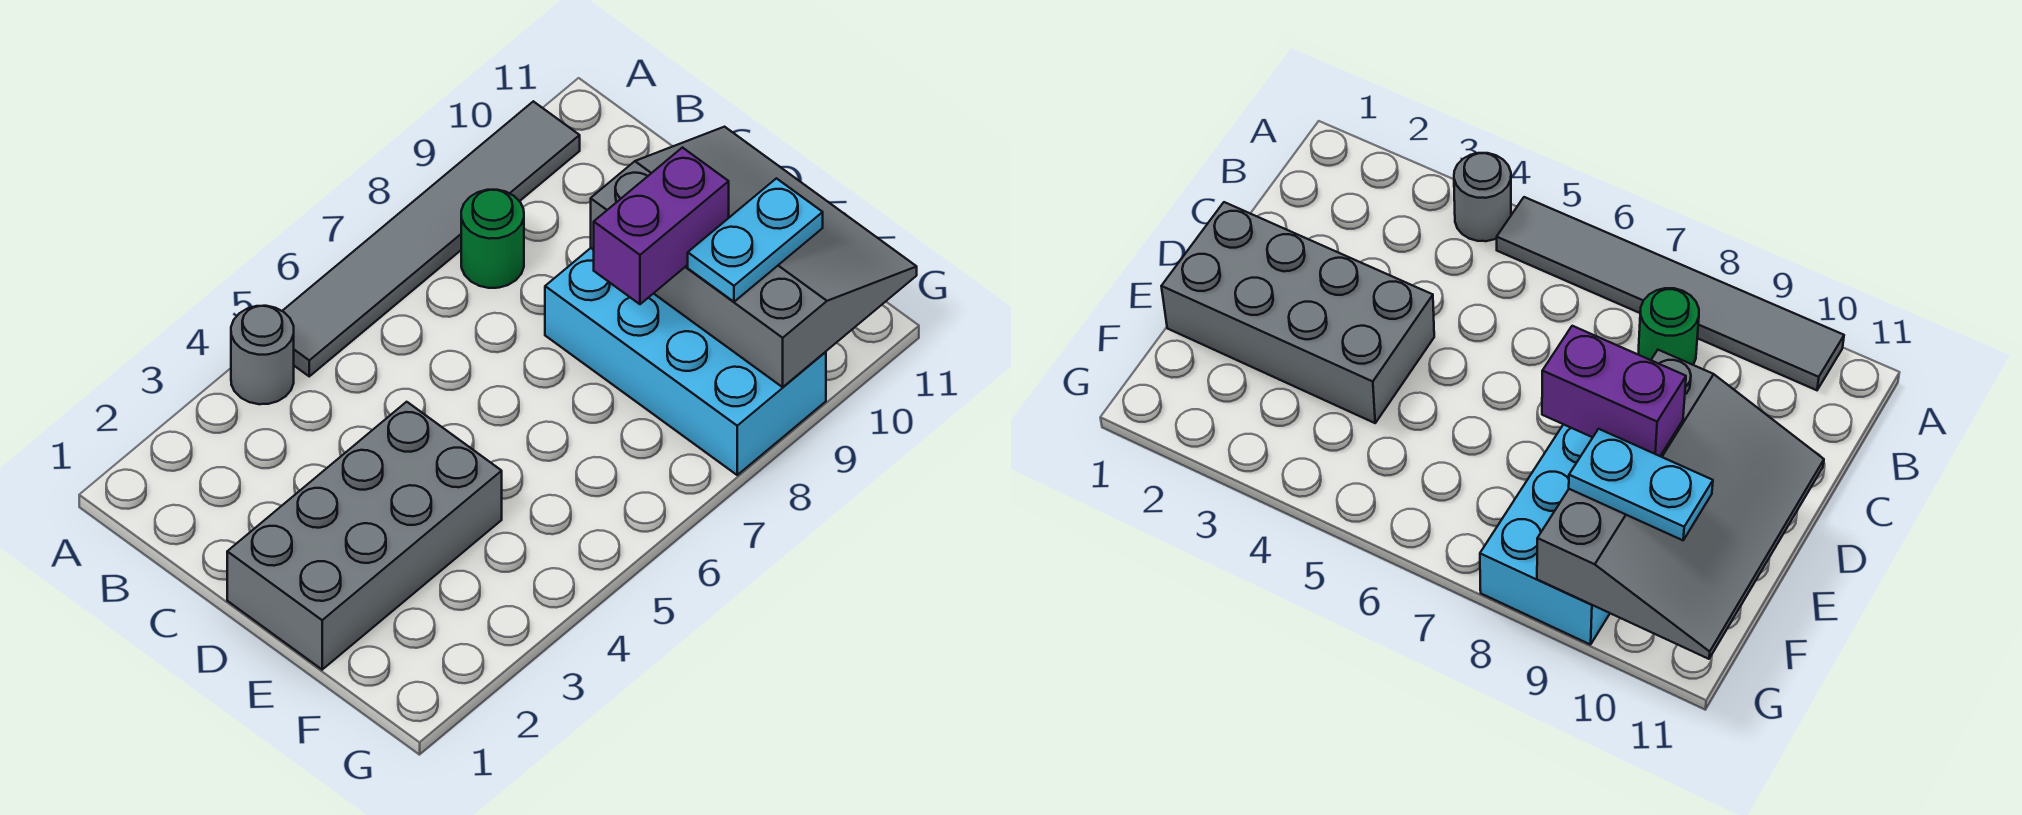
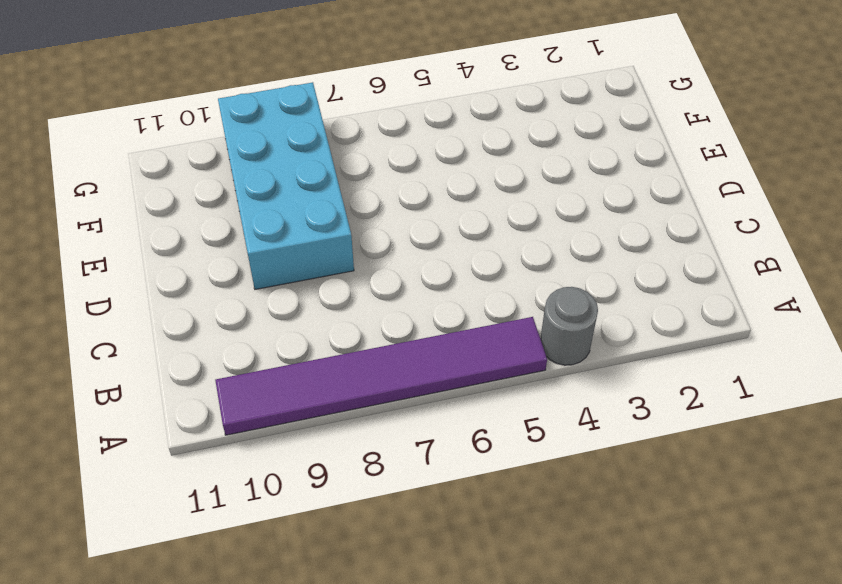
purple tile A5:A10 level 1 -> grey tile A5:A10 level 1
none -> green round brick B8 level 1
none -> grey brick D1:E4 level 1

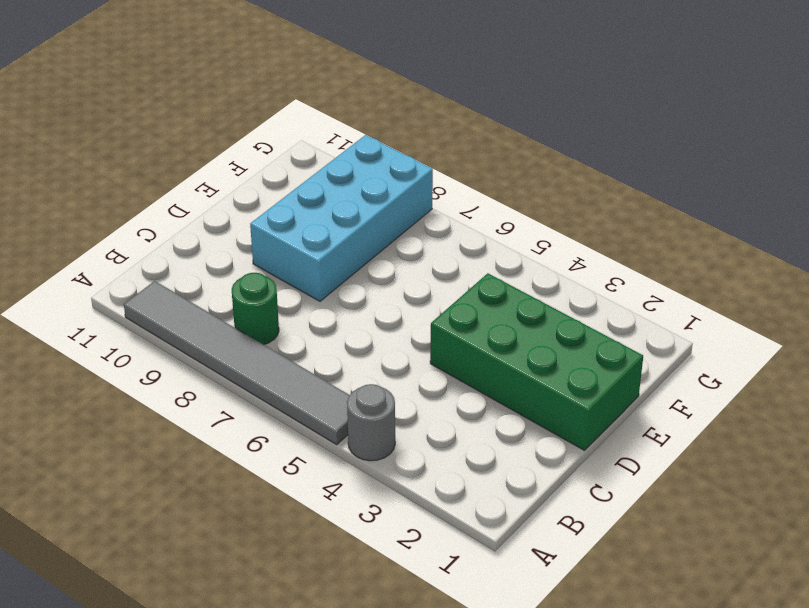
green brick D1:E4 level 1 -> grey brick D1:E4 level 1
none -> grey slope D9:G11 level 2 top 9
none -> purple brick E8:E9 level 3

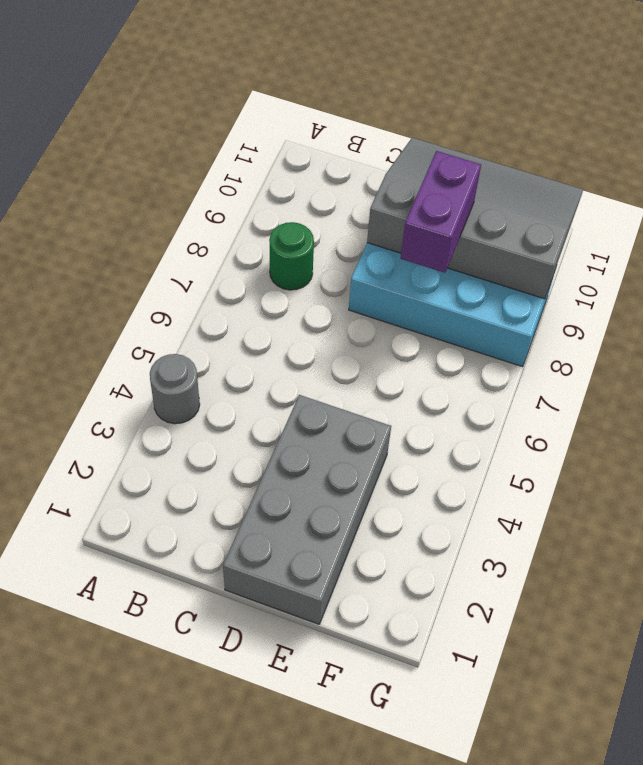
none -> grey tile A5:A10 level 1
none -> cyan plate F9:F10 level 3

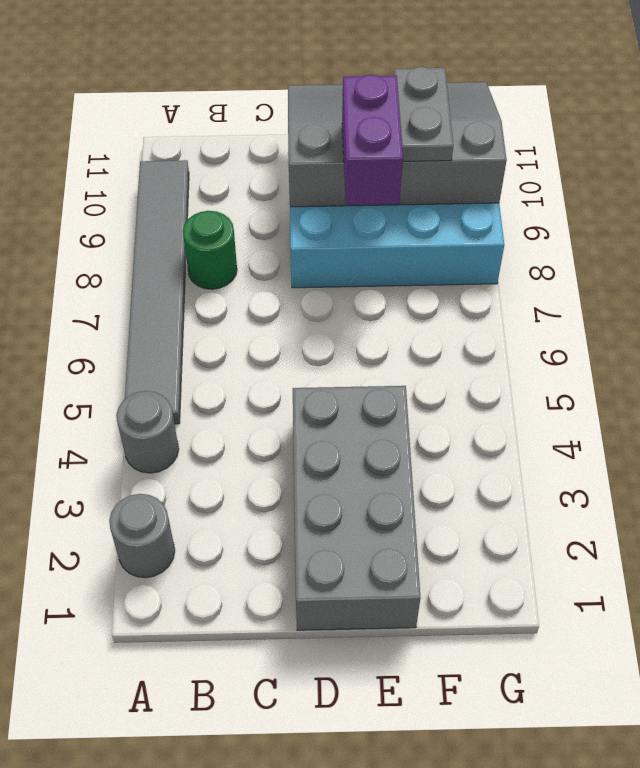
grey round brick A2 level 1 -> none
grey plate F9:F10 level 3 -> cyan plate F9:F10 level 3

